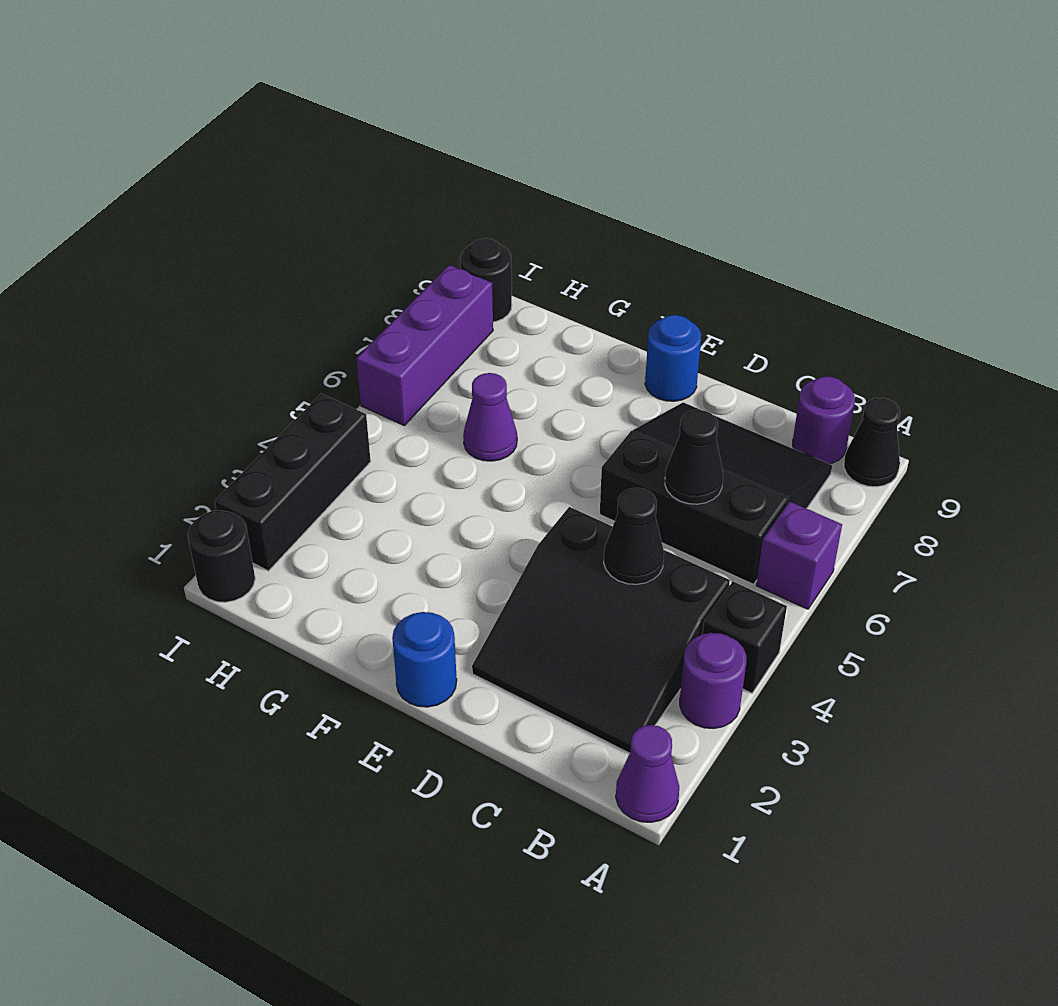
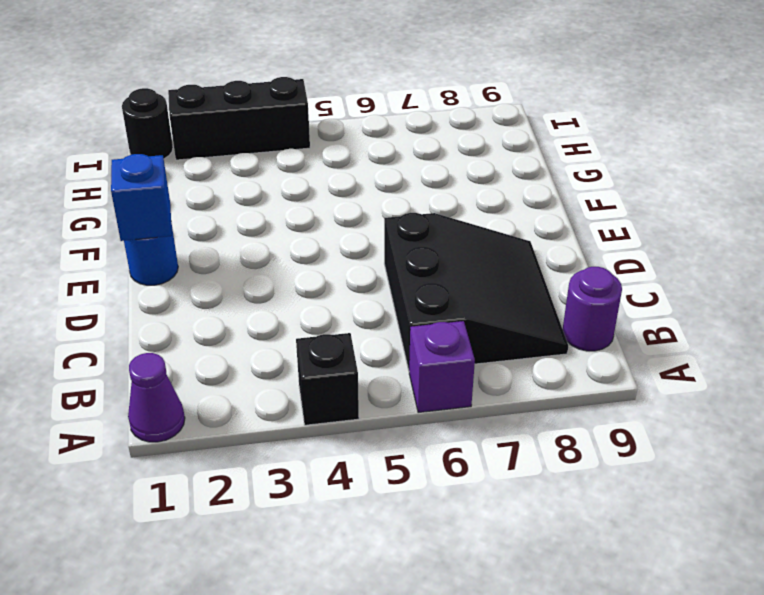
blue brick E1 level 2 -> none
none -> purple round brick A3 level 1
none -> black cone A9 level 1
none -> black slope B2:D4 level 1 top 4

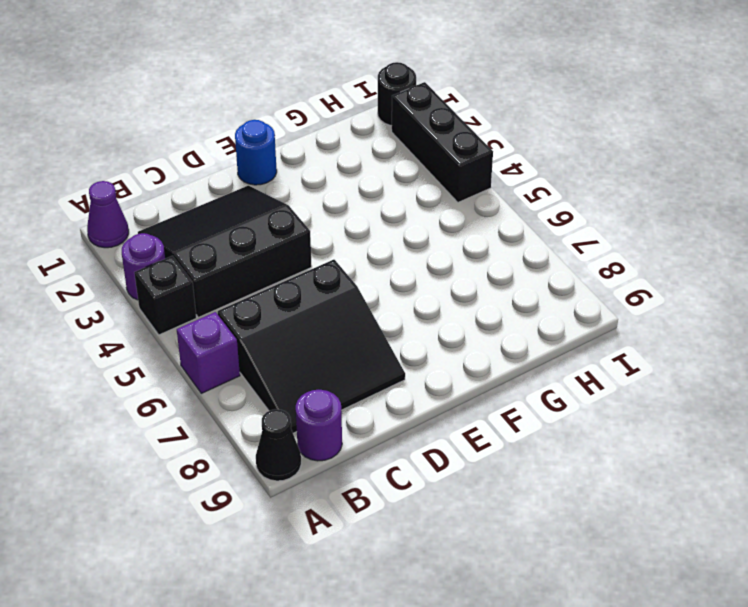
none -> blue round brick E9 level 1
none -> purple cone G6 level 1
none -> purple brick I6:I8 level 1

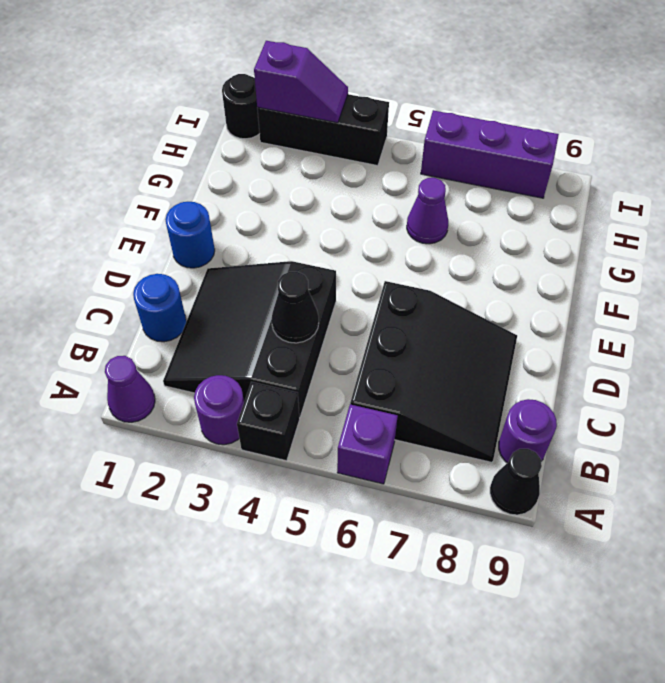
blue round brick C1 level 1 -> blue round brick E9 level 1
purple slope I2:I3 level 2 top 2 -> none
none -> black round brick I9 level 1
none -> black cone C6 level 2

